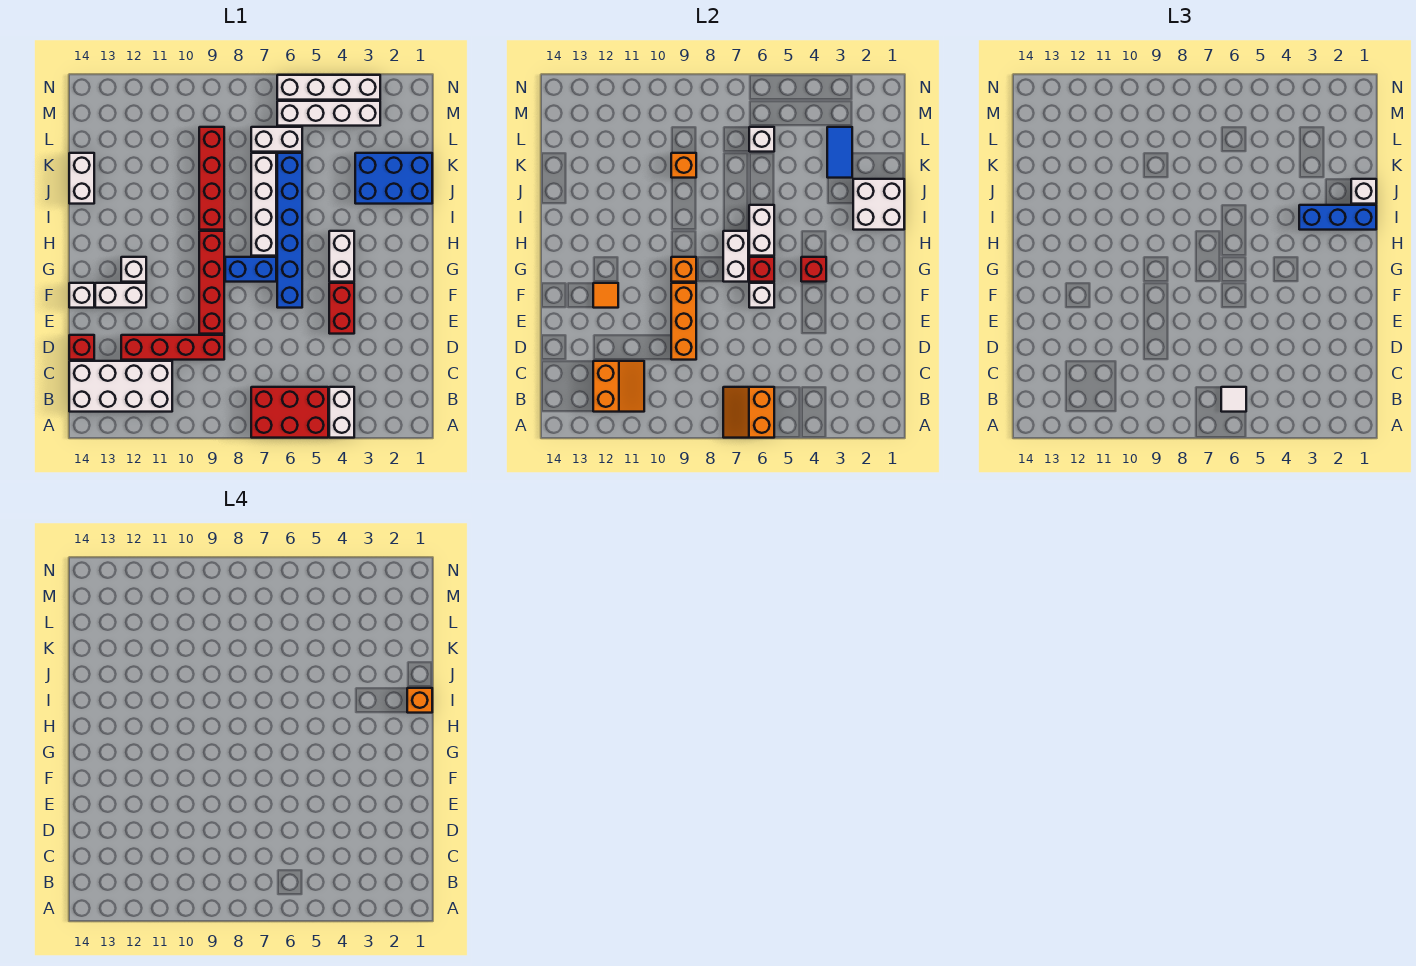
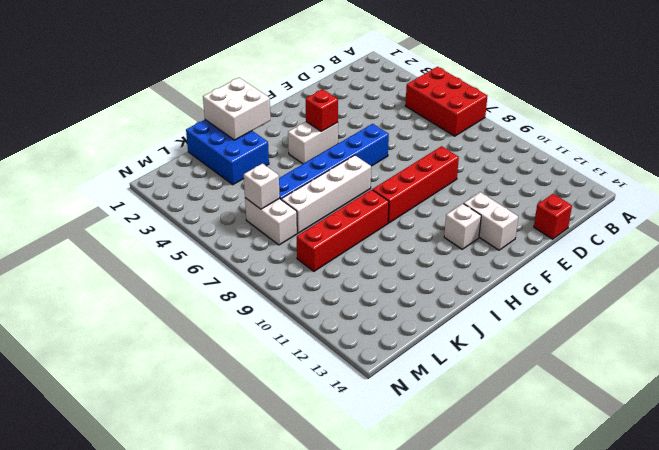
none -> white brick A4:B4 level 1
none -> white brick B11:C14 level 1
none -> red brick D9:D12 level 1
none -> red brick E4:F4 level 1

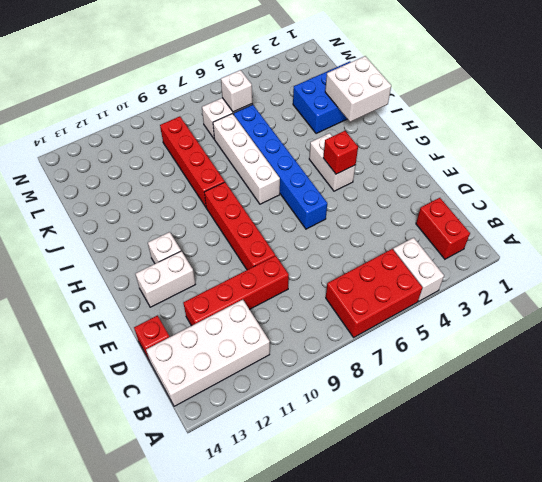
red brick B2:C2 level 1 -> red brick E4:F4 level 1
none -> white brick F14 level 1
none -> blue brick G7:G8 level 1
none -> white brick J14:K14 level 1
none -> white brick M3:M6 level 1

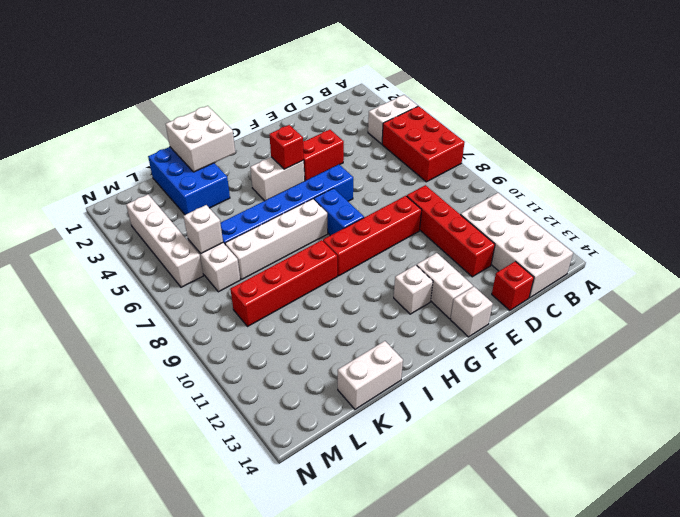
none -> white brick N3:N6 level 1
none -> orange slope A6:B7 level 2 top 6
none -> orange slope B11:C12 level 2 top 12
none -> orange brick D9:F9 level 2

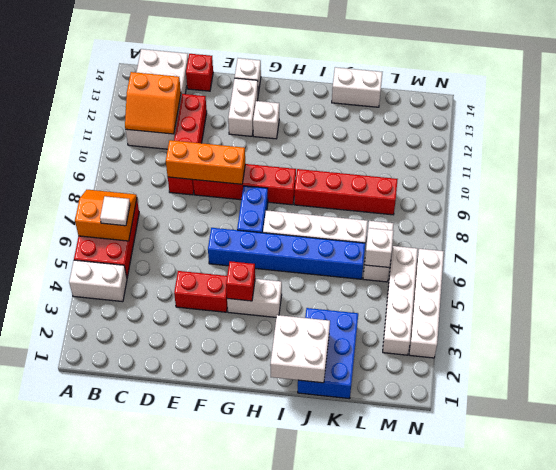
none -> white brick F6 level 2
none -> orange tile F12 level 2
none -> red brick G6 level 2
none -> white brick G7:H7 level 2

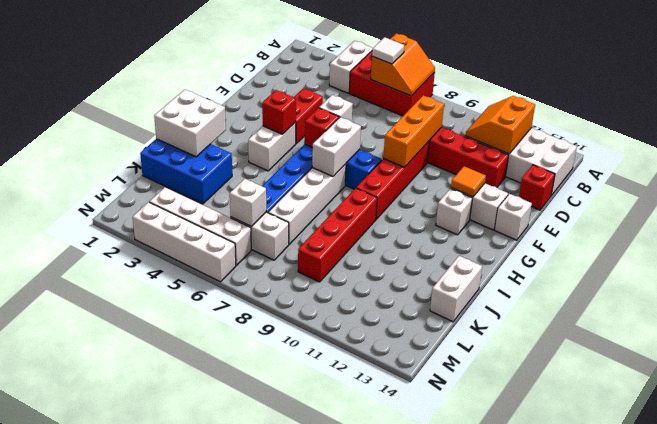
none -> orange brick G9 level 2
none -> white brick H6:I6 level 2
none -> blue tile K3:L3 level 2
none -> orange brick K9 level 2

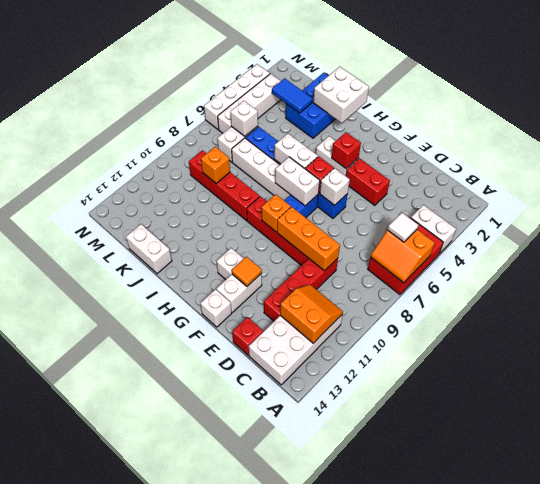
none -> blue brick I1:I3 level 3
none -> white brick J1 level 3
none -> orange brick I1 level 4

